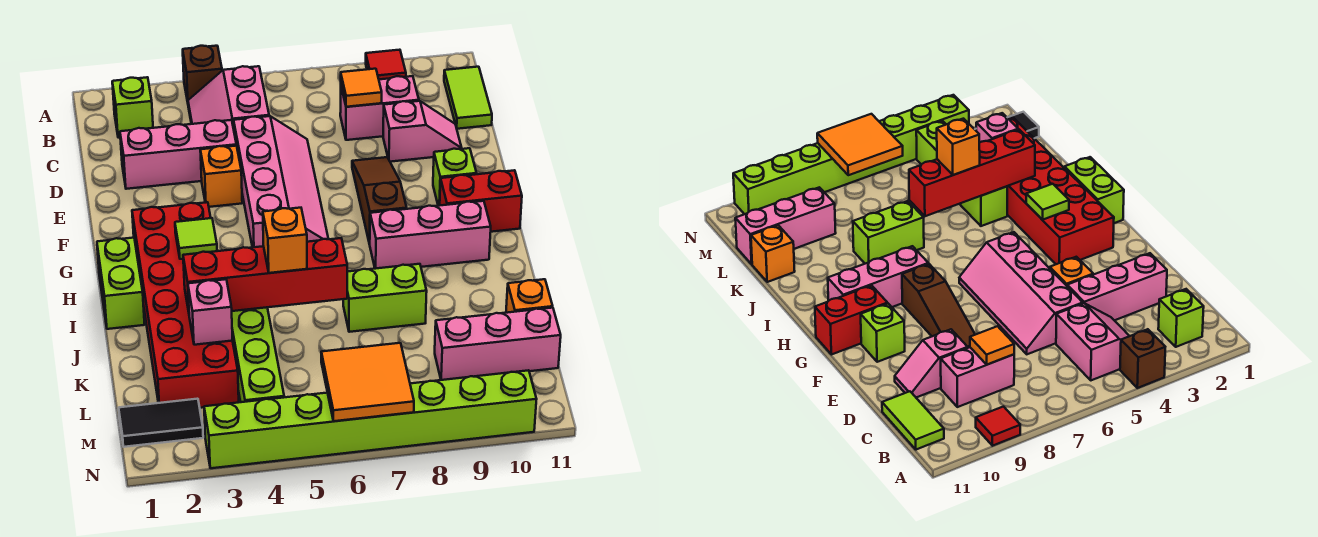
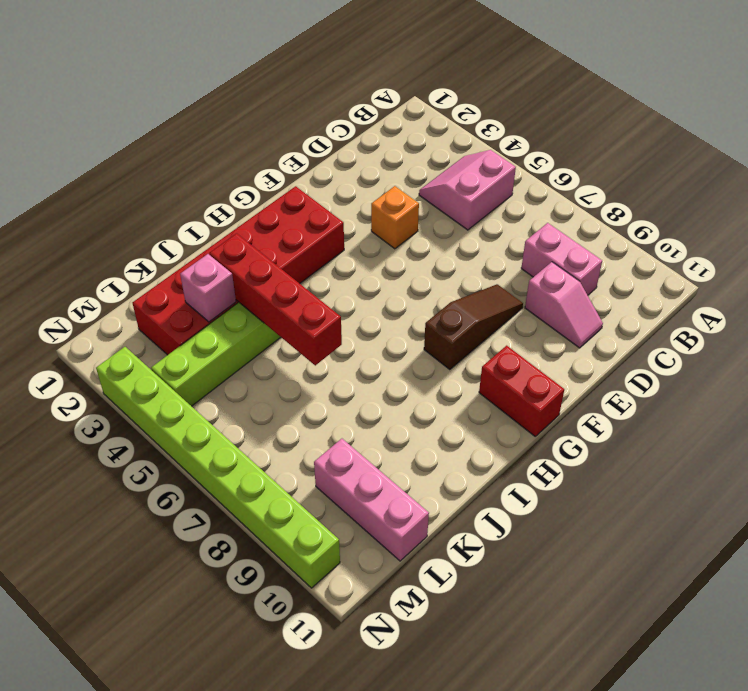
none -> brown brick A4 level 1
none -> red tile A9 level 1
none -> lime brick B2 level 1

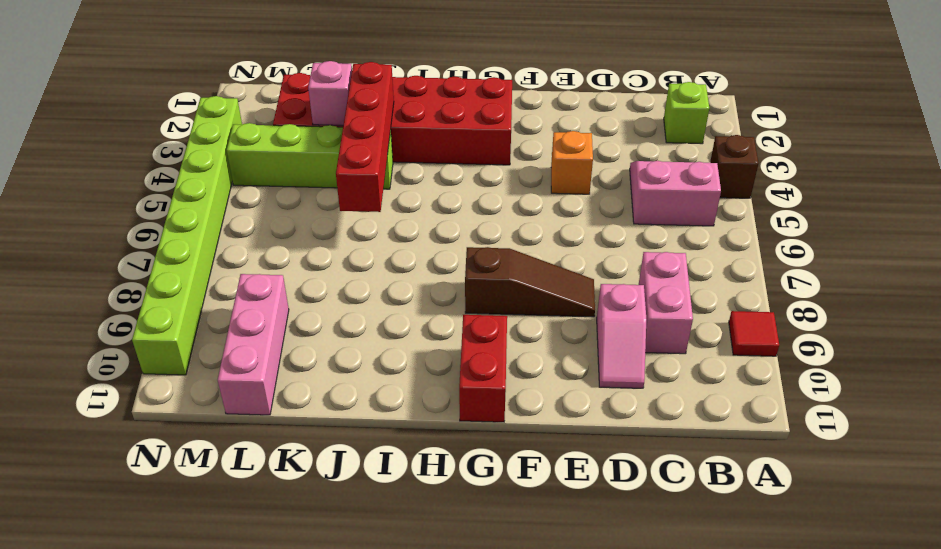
none -> lime tile B11:C11 level 1
none -> pink brick D2:D4 level 1
none -> pink slope D5:G6 level 1 top 5

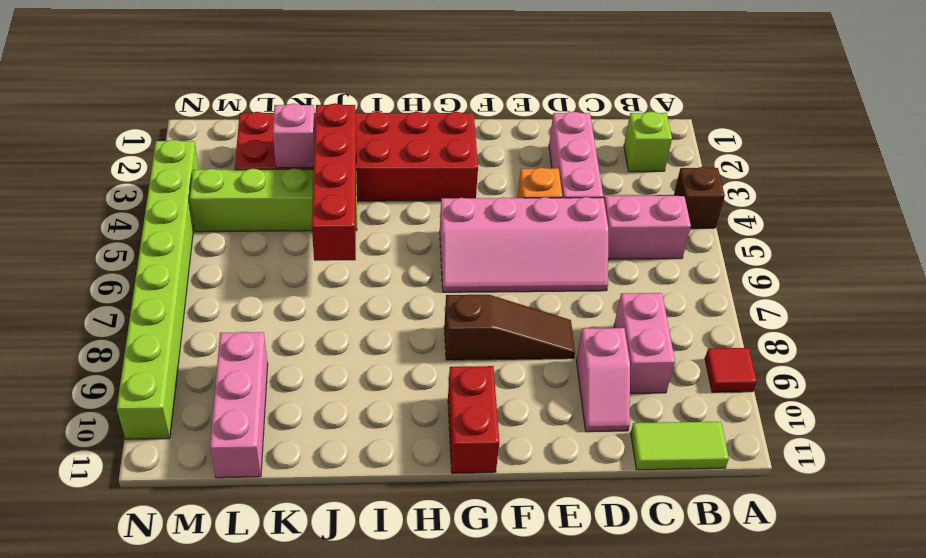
none -> lime brick F10 level 1
none -> lime brick H1:I1 level 1
none -> pink brick H8:H10 level 1

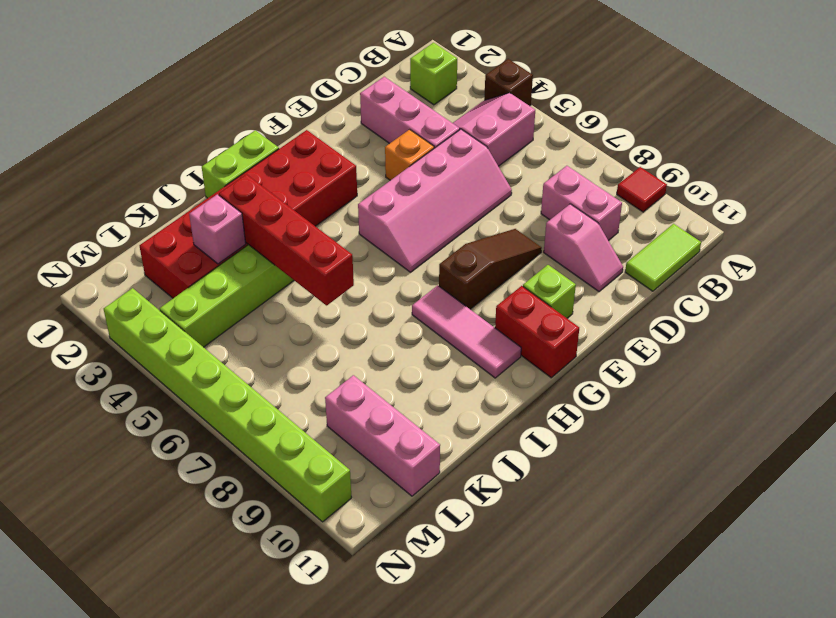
pink tile H8:H10 level 1 -> pink brick H8:H10 level 1
none -> lime brick J7:J8 level 1
none -> orange brick K11 level 1
none -> black tile M1:M2 level 1

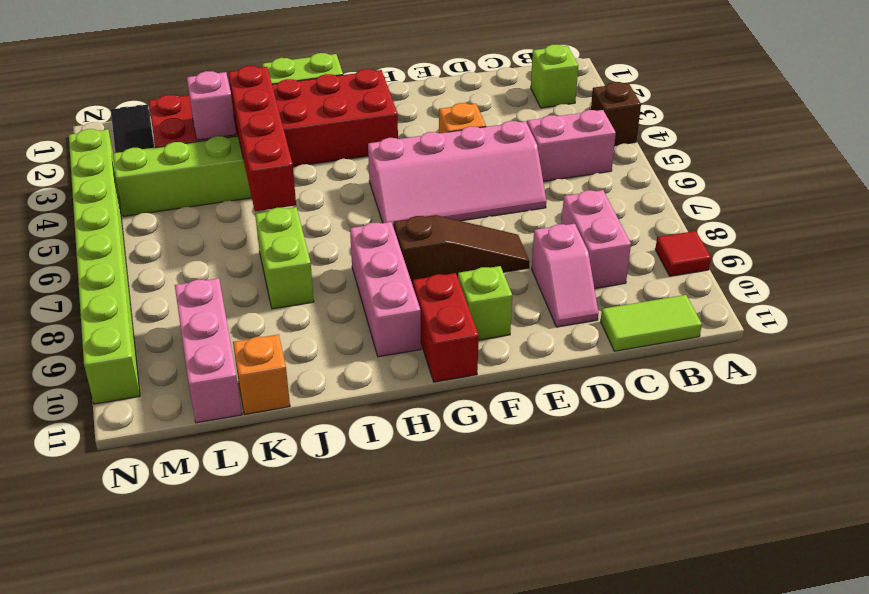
none -> pink brick D2:D4 level 1
none -> orange tile C8 level 2
none -> lime tile H3 level 2

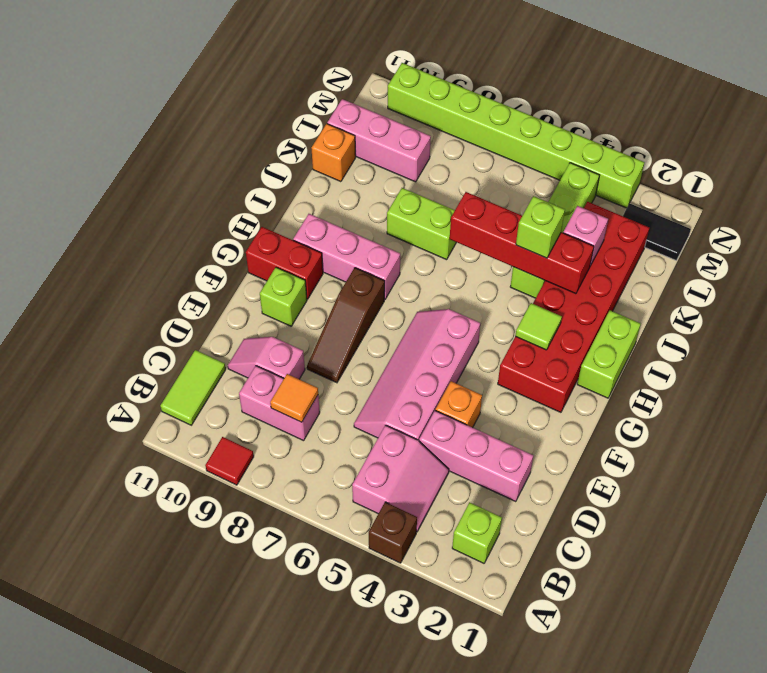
lime brick J4 level 3 -> none
none -> orange tile M6:N7 level 2
none -> orange brick J5 level 3

